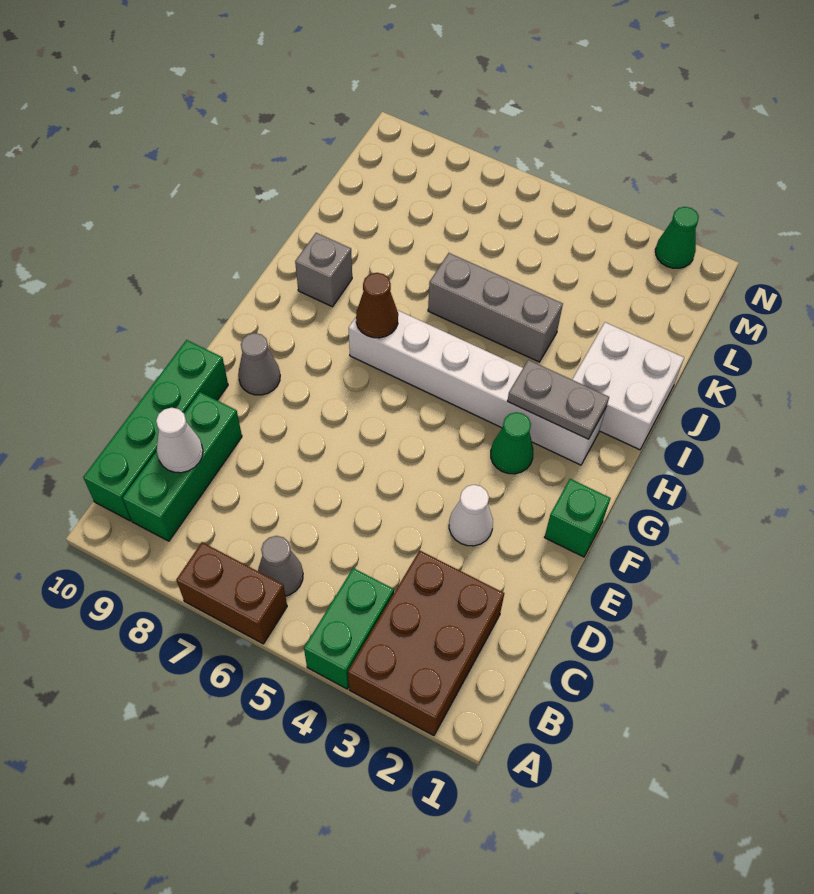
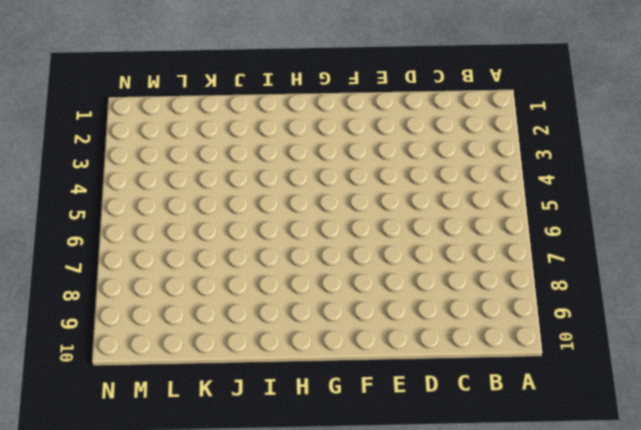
none -> brown brick A2:C3 level 1
none -> green brick A4:B4 level 1
none -> brown brick A6:A7 level 1

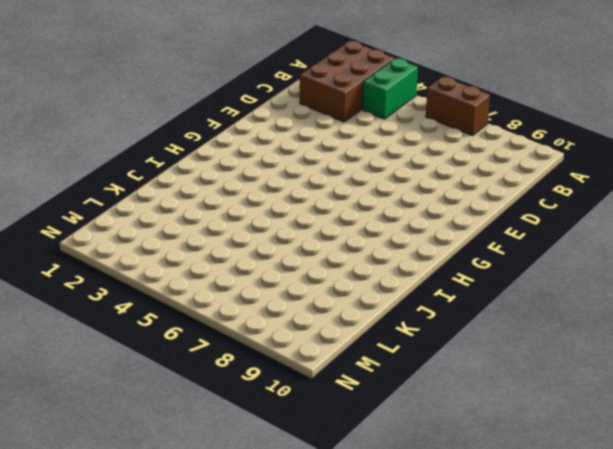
none -> grey cone B6 level 1
none -> green brick B9:D9 level 1
none -> green brick B10:E10 level 1

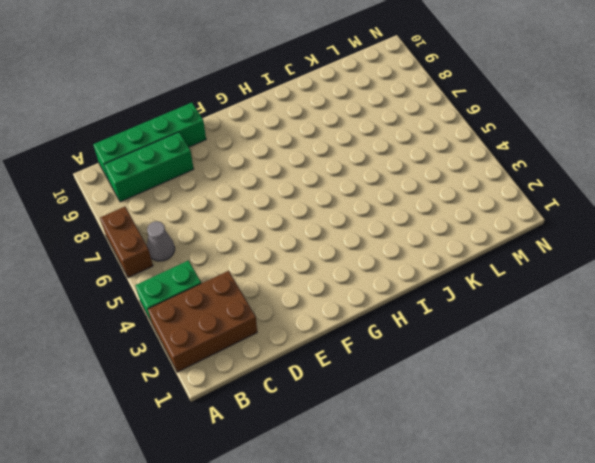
none -> white cone E3 level 1
none -> green brick F1 level 1
none -> grey cone F9 level 1

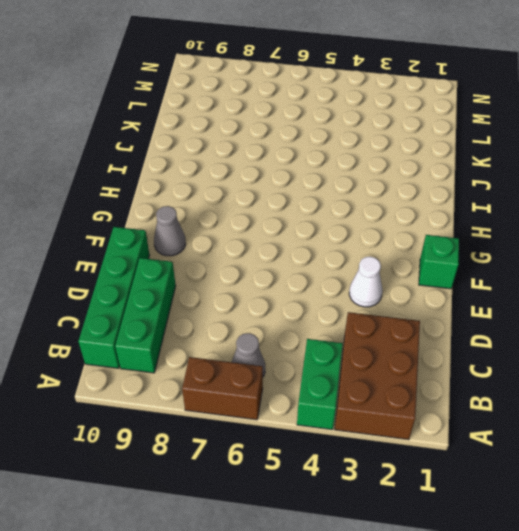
none -> green cone G3 level 1
none -> white brick H2:H7 level 1
none -> white brick I1:J2 level 1

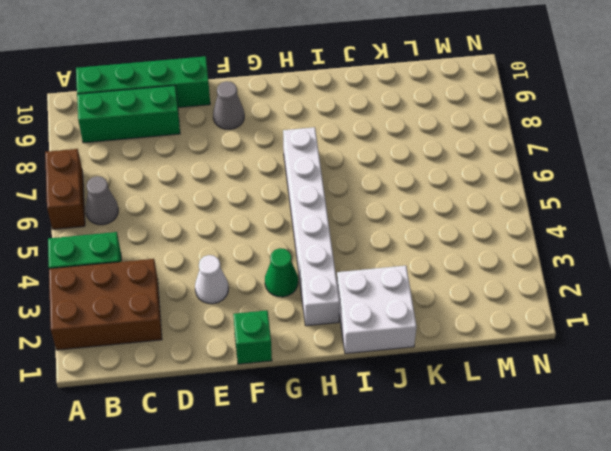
none -> grey brick I9 level 1
none -> grey brick J4:J6 level 1
none -> green cone N2 level 1

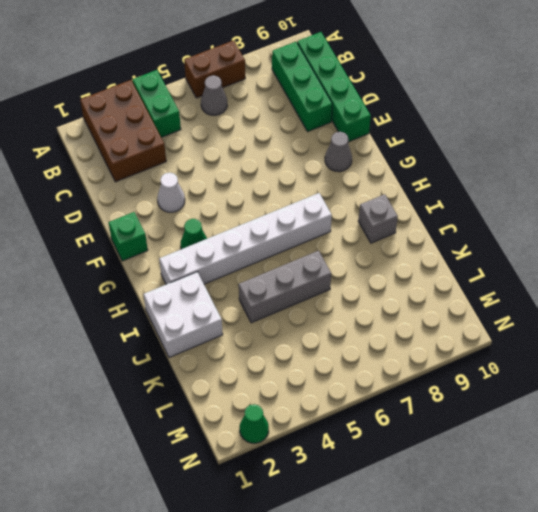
none -> white cone C9 level 2
none -> grey plate H2:H3 level 2
none -> brown cone H7 level 2

